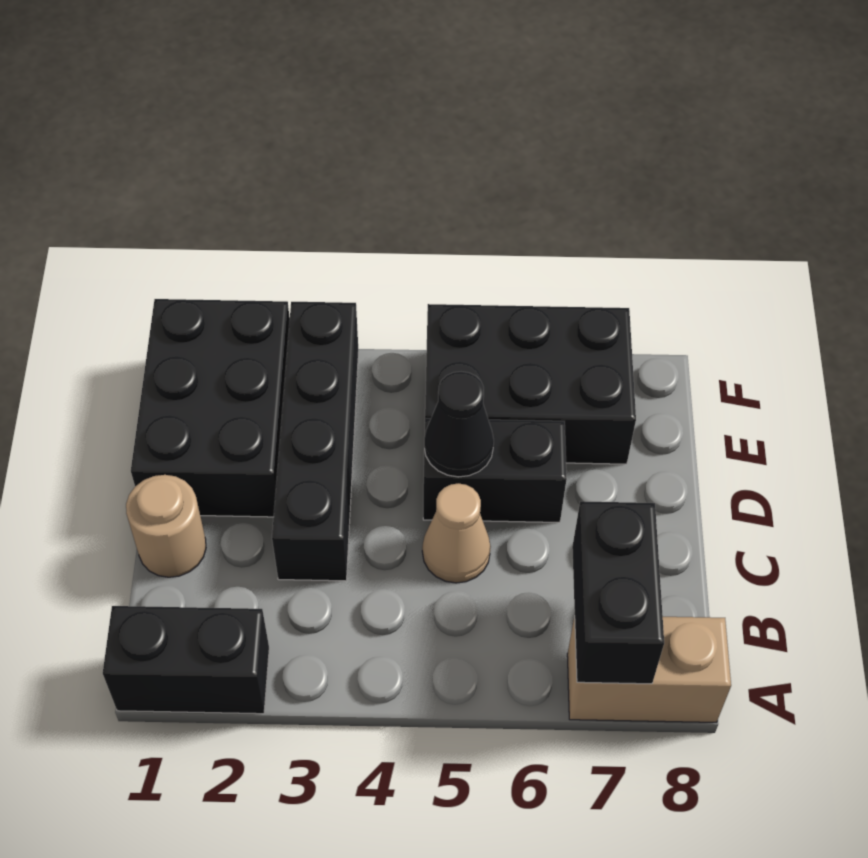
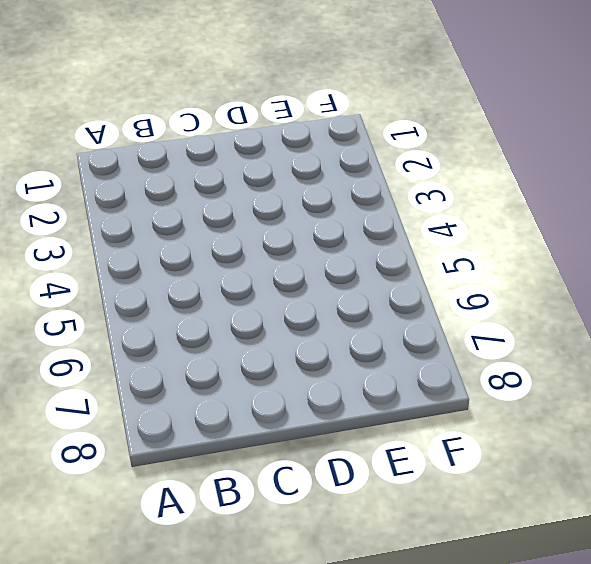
none -> black brick A1:A2 level 1
none -> tan brick A7:A8 level 1

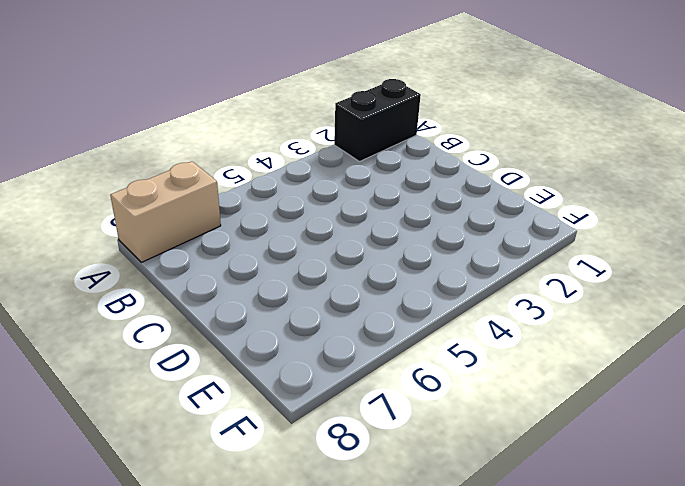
none -> tan round brick C1 level 1
none -> black brick C3:F3 level 1

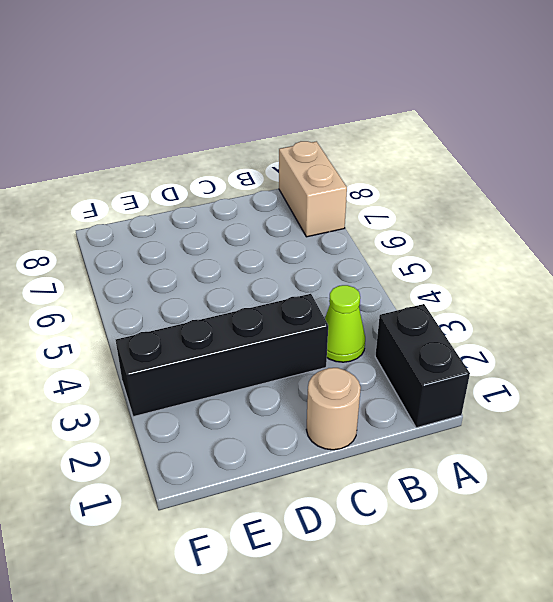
lime cone B3 level 1 -> none
none -> tan cone C5 level 1
none -> black brick D1:F2 level 1

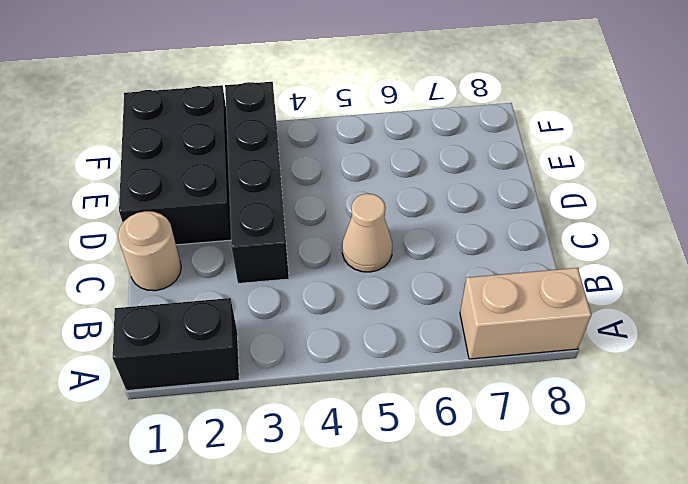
none -> black brick D5:D6 level 1
none -> black brick E5:F7 level 1

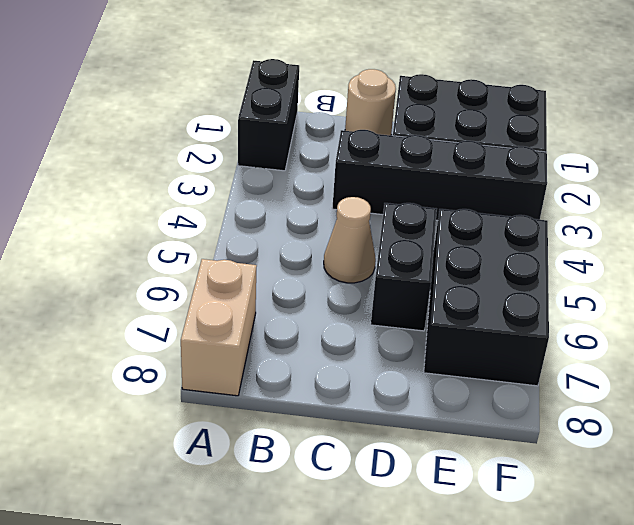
none -> black brick A7:B7 level 2
none -> black cone D5 level 2

